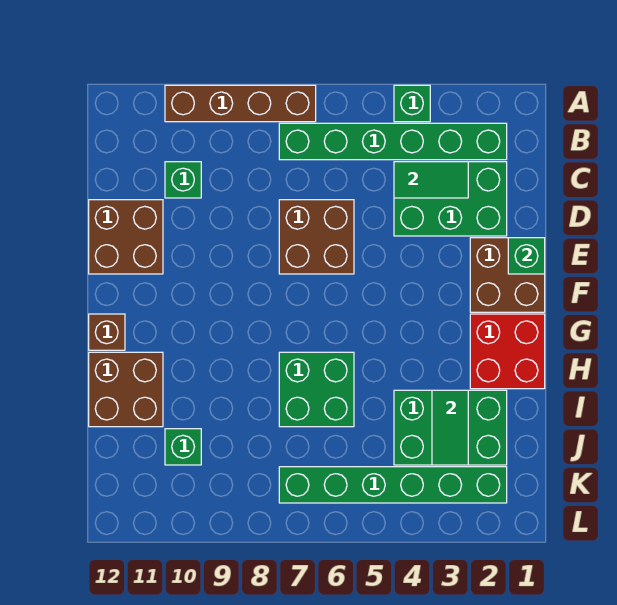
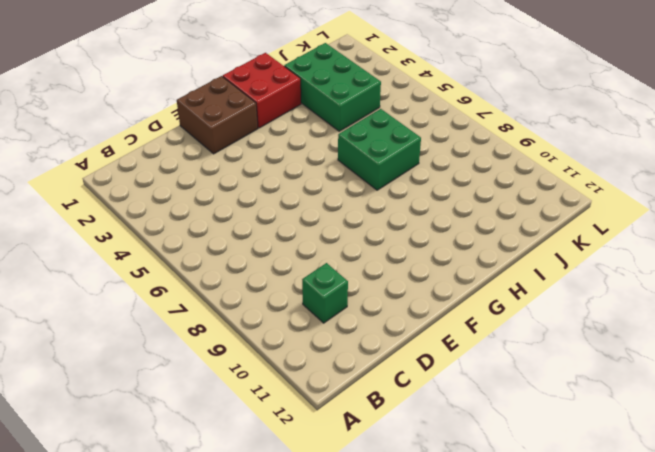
none -> green brick A4 level 1
none -> brown brick A7:A10 level 1
none -> green brick B2:B7 level 1

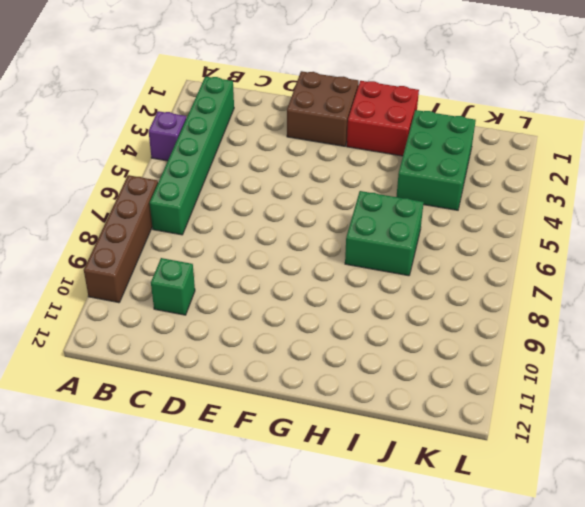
purple brick A4 level 1 -> green brick A4 level 1
none -> green brick C2:D4 level 1
none -> brown brick D6:E7 level 1
none -> brown brick D11:E12 level 1

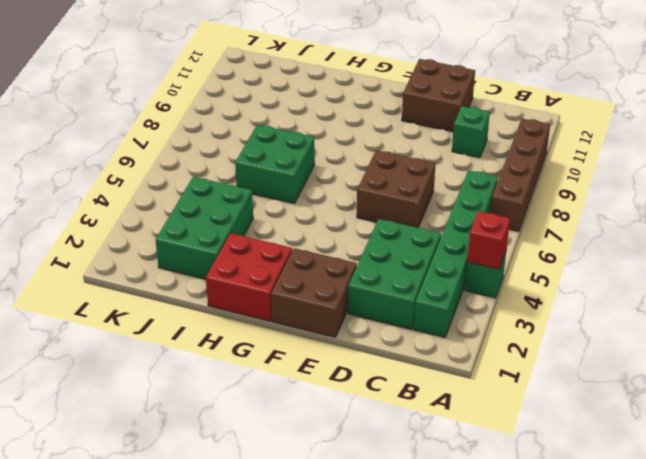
red brick A4 level 2 -> none
none -> brown brick G12 level 1
none -> brown brick H11:I12 level 1
none -> green brick J10 level 1

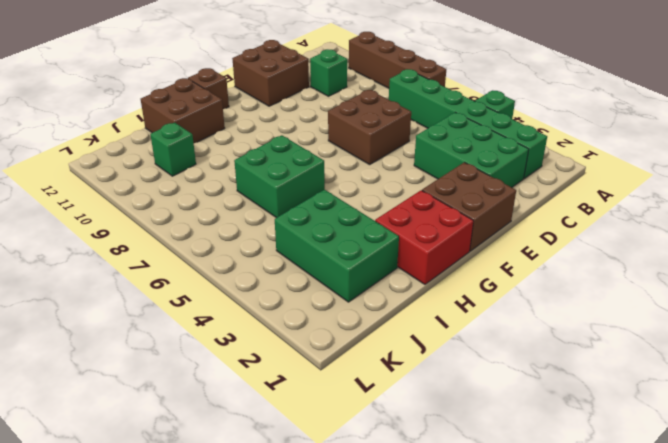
none -> green brick K2:K7 level 1
none -> green tile C3:C4 level 2
none -> green brick E1 level 2

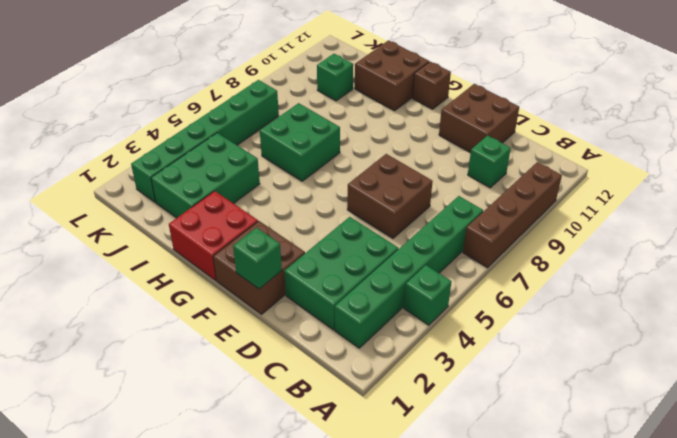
none -> green tile C3:C4 level 2
none -> green tile I3:J3 level 2

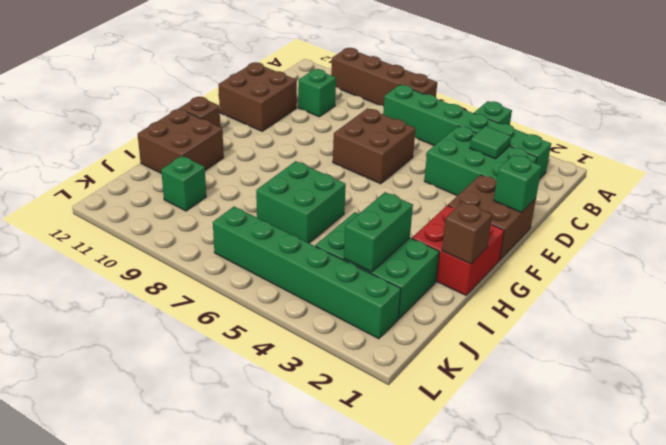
green tile C3 level 2 -> green tile C3:C4 level 2
brown brick H1 level 2 -> none
green brick I3:J3 level 2 -> green tile I3:J3 level 2

